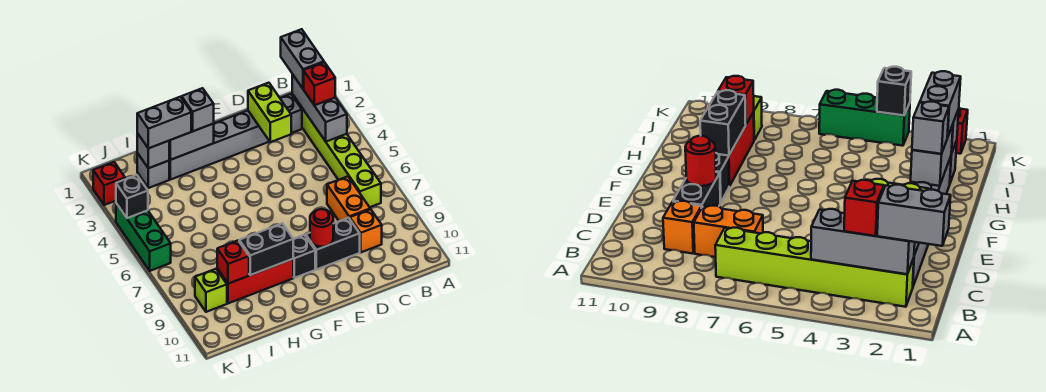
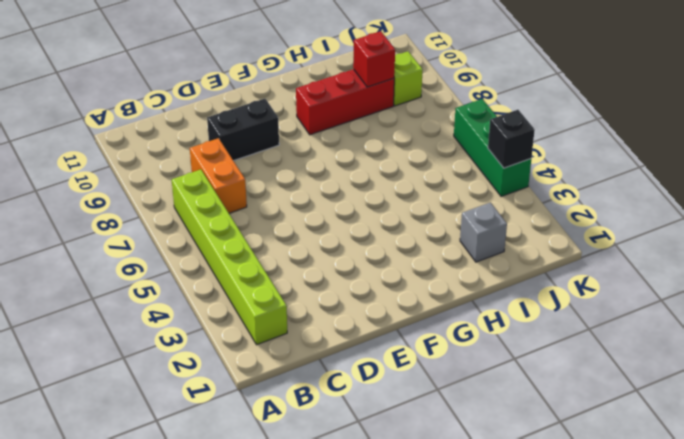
none -> grey brick C2:H2 level 1
none -> orange brick C9 level 1
none -> black brick F9 level 1

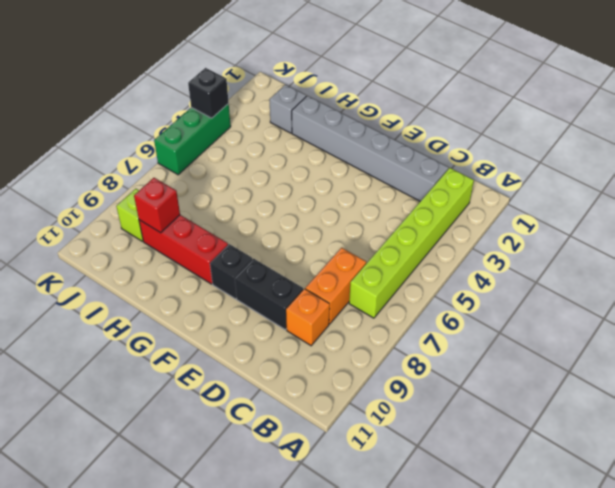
none -> red brick K2 level 1
none -> grey brick B2:B4 level 2
none -> lime brick D2:D3 level 2

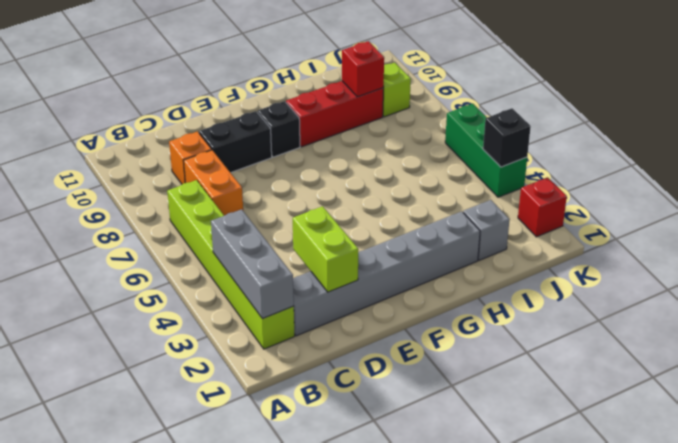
none -> red round brick E9 level 2
none -> grey brick G2:H2 level 2
none -> black brick G9:H9 level 2

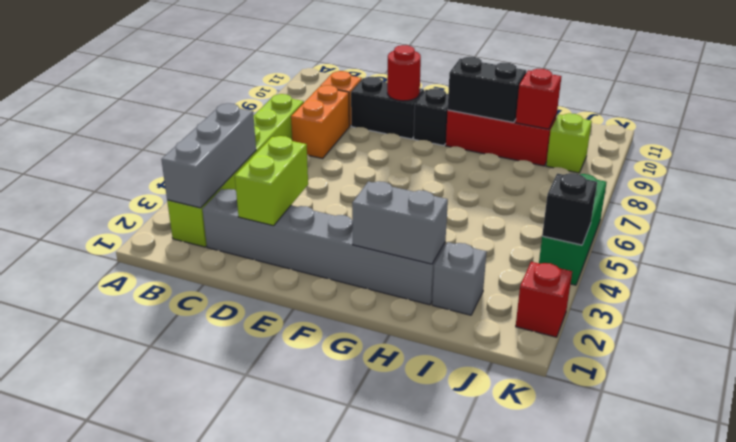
none -> grey brick I2 level 2
none -> grey brick B1:B2 level 3
none -> red brick B3 level 3

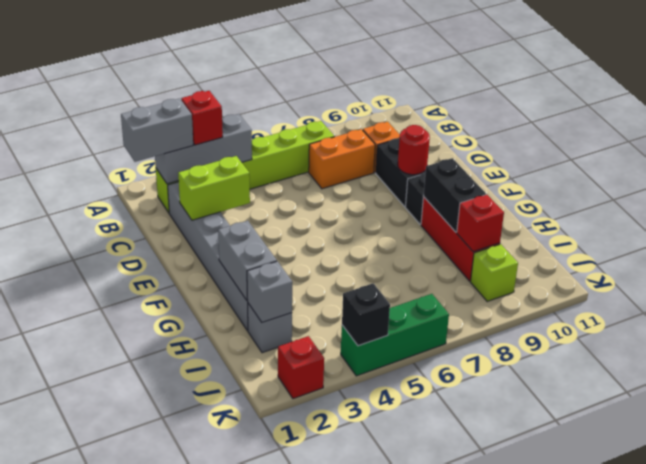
none -> grey brick G2 level 3
none -> grey brick H2:I2 level 3

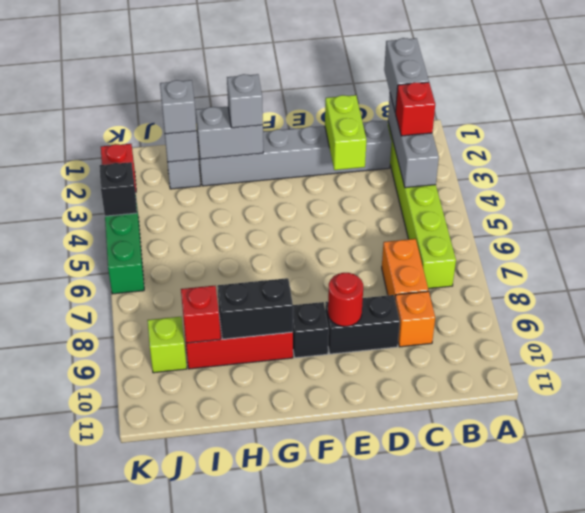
grey brick I2 level 3 -> grey brick H2:I2 level 3

